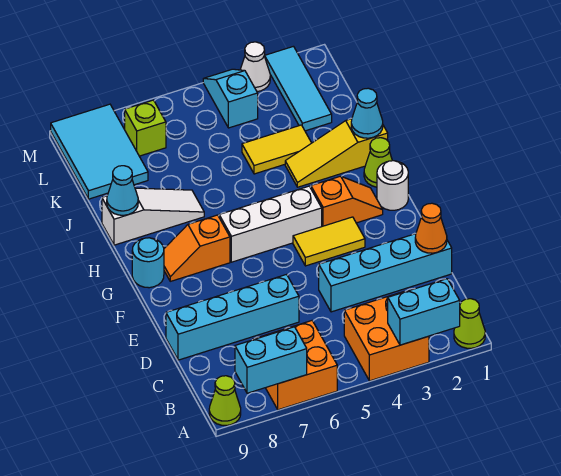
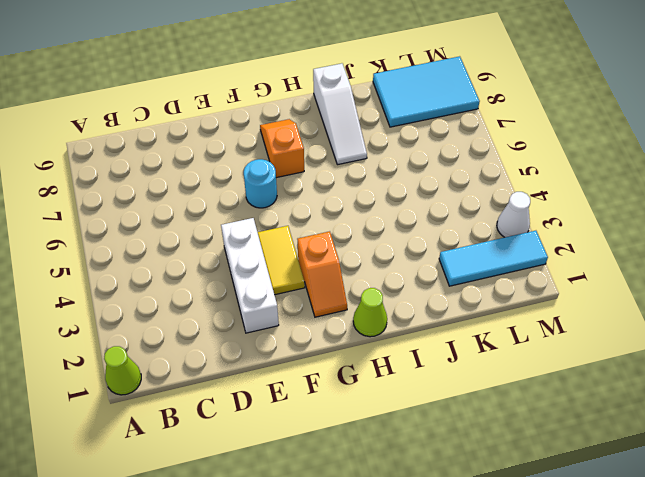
white brick E2:E4 level 1 -> white brick G4:G6 level 1
cyan round brick F6 level 1 -> cyan round brick G9 level 1
none -> orange brick A3:B4 level 1
none -> orange brick A6:B7 level 1
none -> lime cone A9 level 1

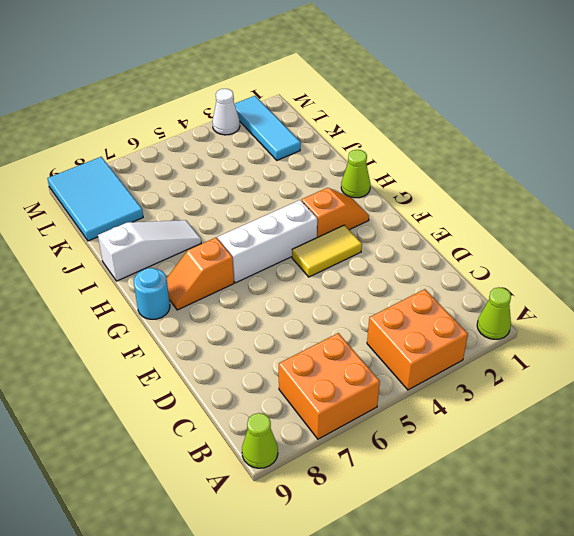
none -> cyan brick D1:D4 level 1
none -> cyan brick D6:D9 level 1
none -> white round brick G1 level 1

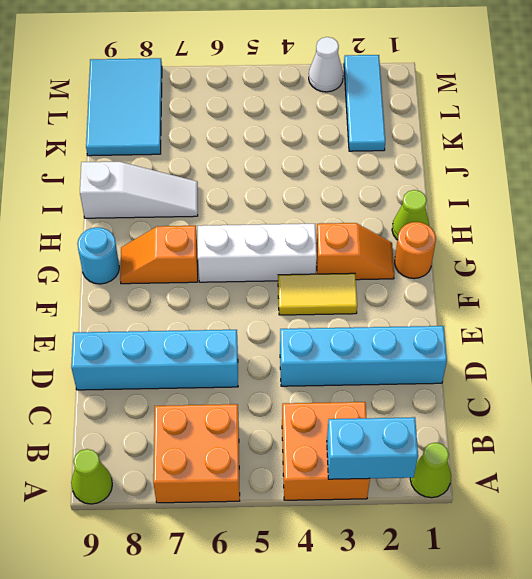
orange round brick G1 level 1 -> white round brick G1 level 1
none -> yellow slope I1:I3 level 1 top 1
none -> yellow tile J3:J4 level 1
none -> cyan slope L4:M4 level 1 top L

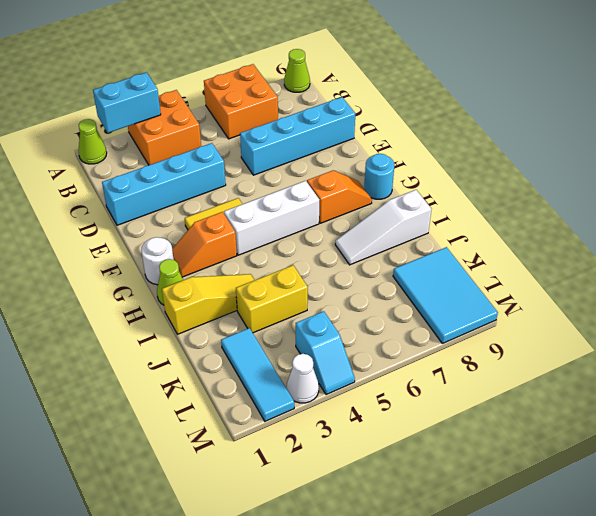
yellow brick J3:J4 level 1 -> yellow tile J3:J4 level 1
none -> lime brick L7 level 1
none -> cyan brick A7:A8 level 2
none -> orange cone D1 level 2

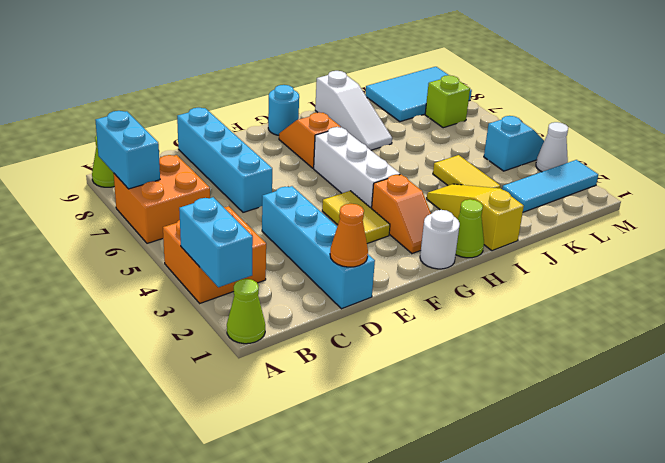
none -> cyan cone I1 level 2
none -> cyan cone I9 level 2

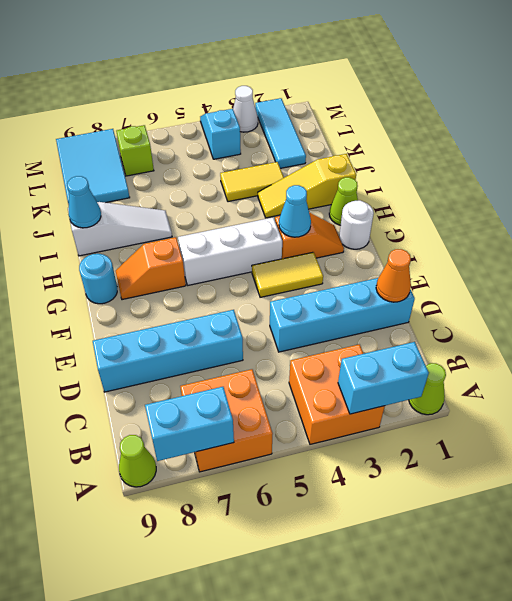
cyan cone G3 level 2 -> cyan cone I1 level 2

